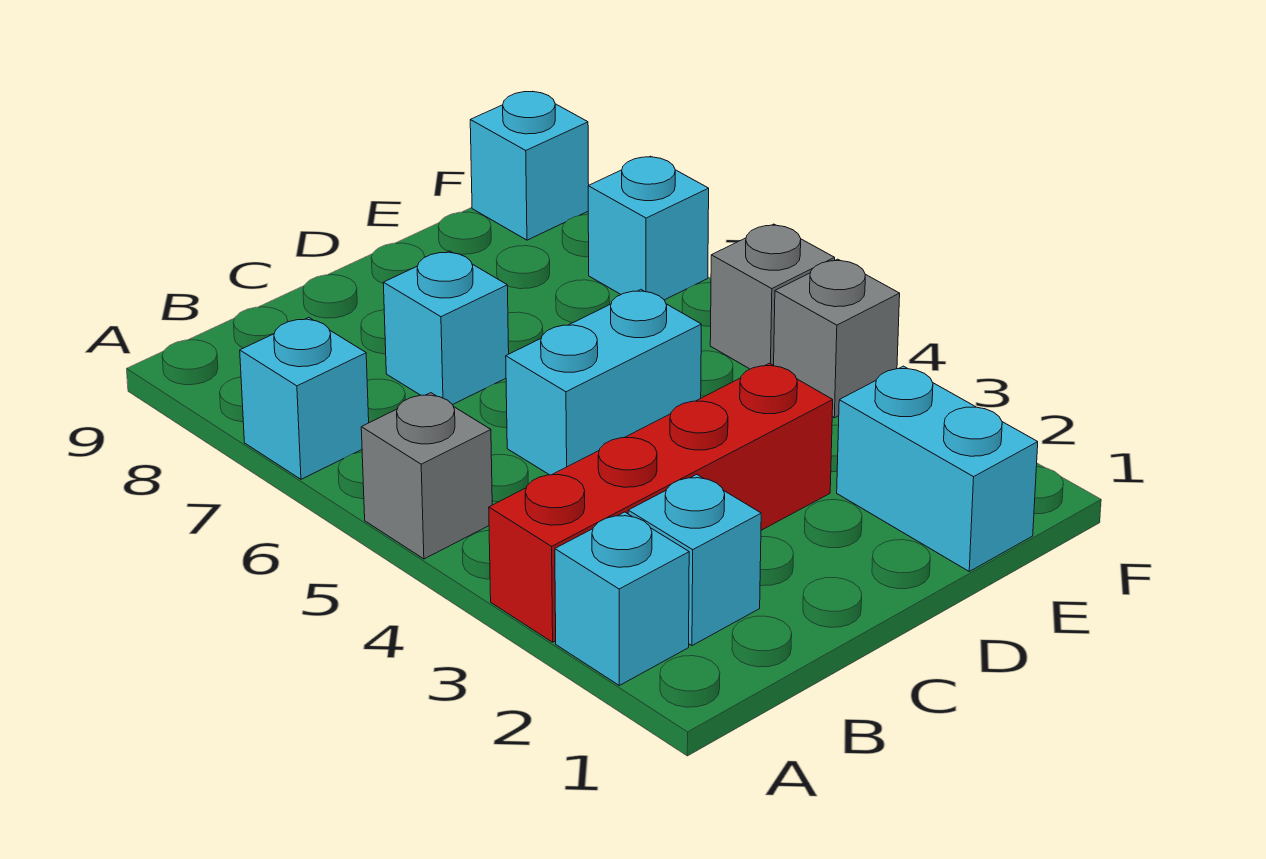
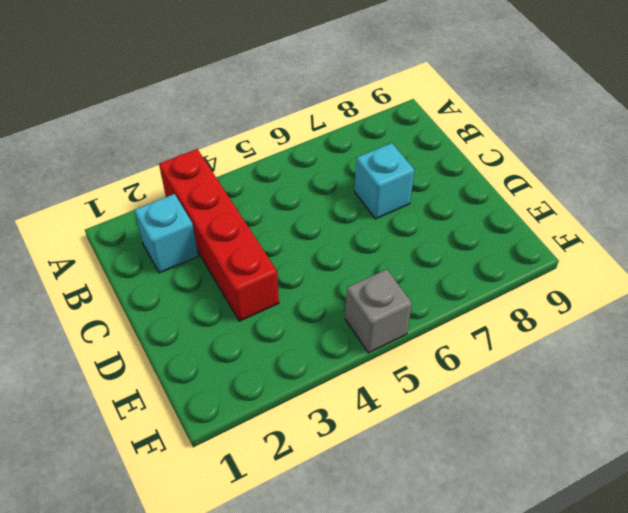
none -> cyan brick A2 level 1
none -> grey brick A5 level 1
none -> cyan brick A7 level 1

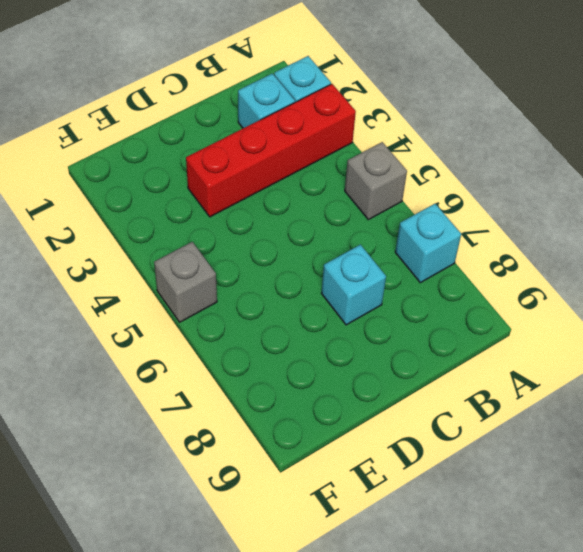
none -> cyan brick C5:D5 level 1
none -> cyan brick E1:E2 level 1
none -> grey brick F4 level 1

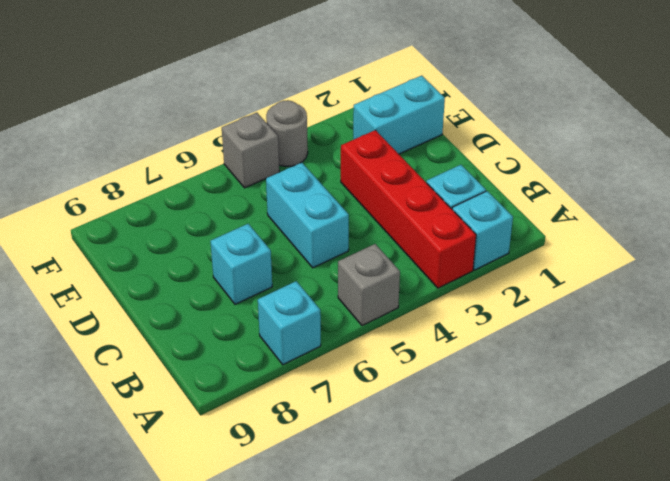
grey round brick F4 level 1 -> grey brick F4 level 1
none -> cyan brick F7 level 1
none -> cyan brick F9 level 1

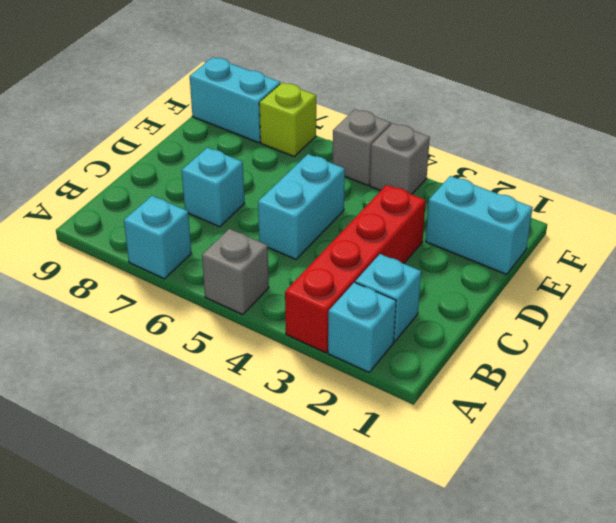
lime brick F7 level 1 -> cyan brick F7 level 1
cyan brick F8:F9 level 1 -> cyan brick F9 level 1

